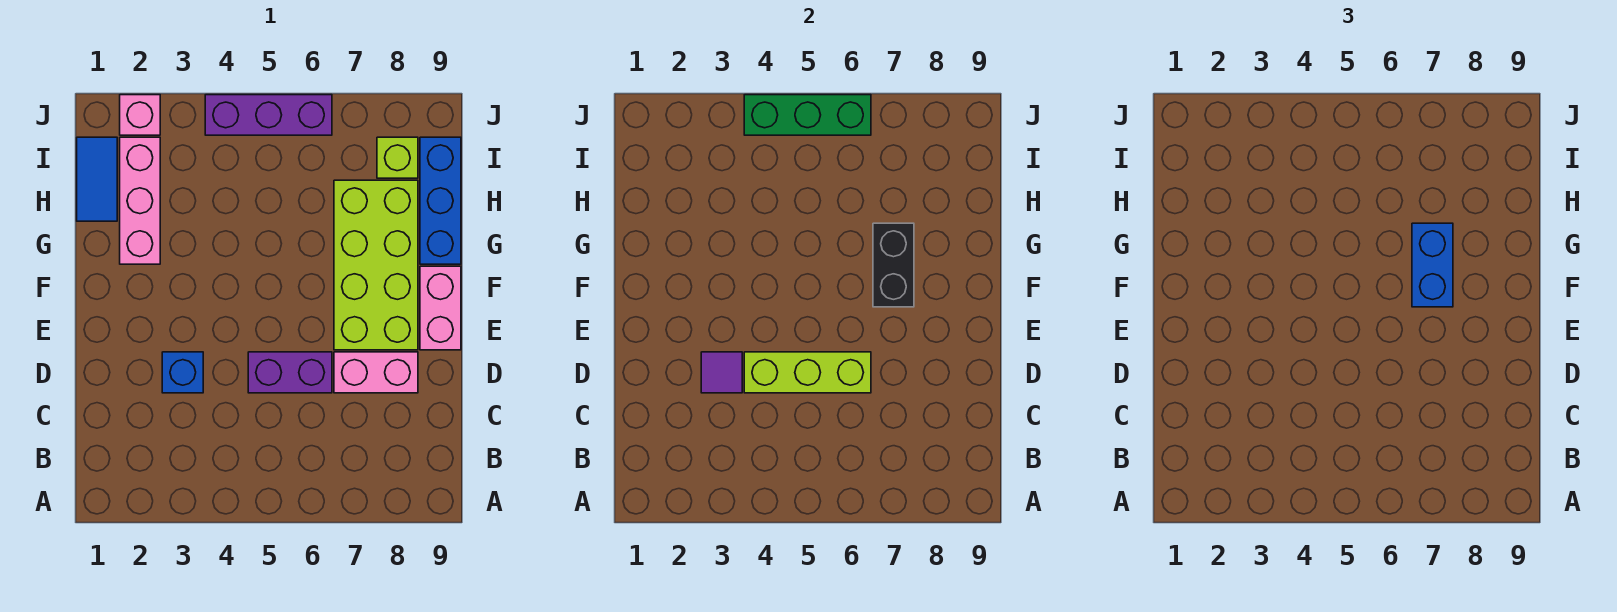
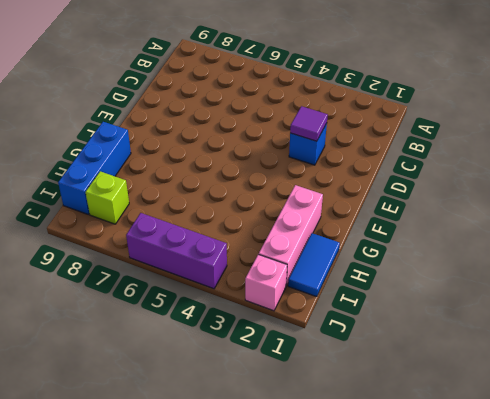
none -> purple brick D5:D6 level 1
none -> pink brick D7:D8 level 1
none -> lime brick E7:H8 level 1

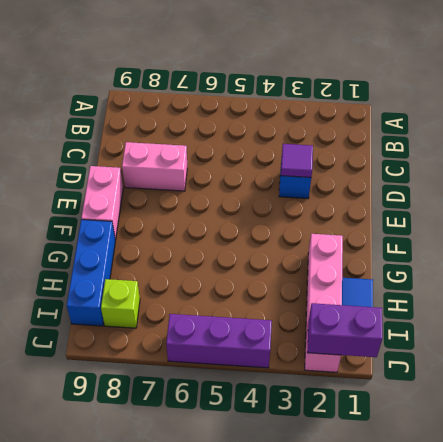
purple brick J1:J2 level 2 -> purple brick D5:D6 level 1
none -> lime brick E7:H8 level 1
none -> lime brick D4:D6 level 2
none -> black brick F7:G7 level 2

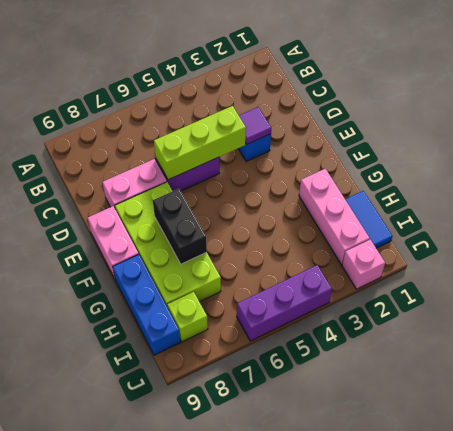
none -> green brick J4:J6 level 2
none -> blue brick F7:G7 level 3

